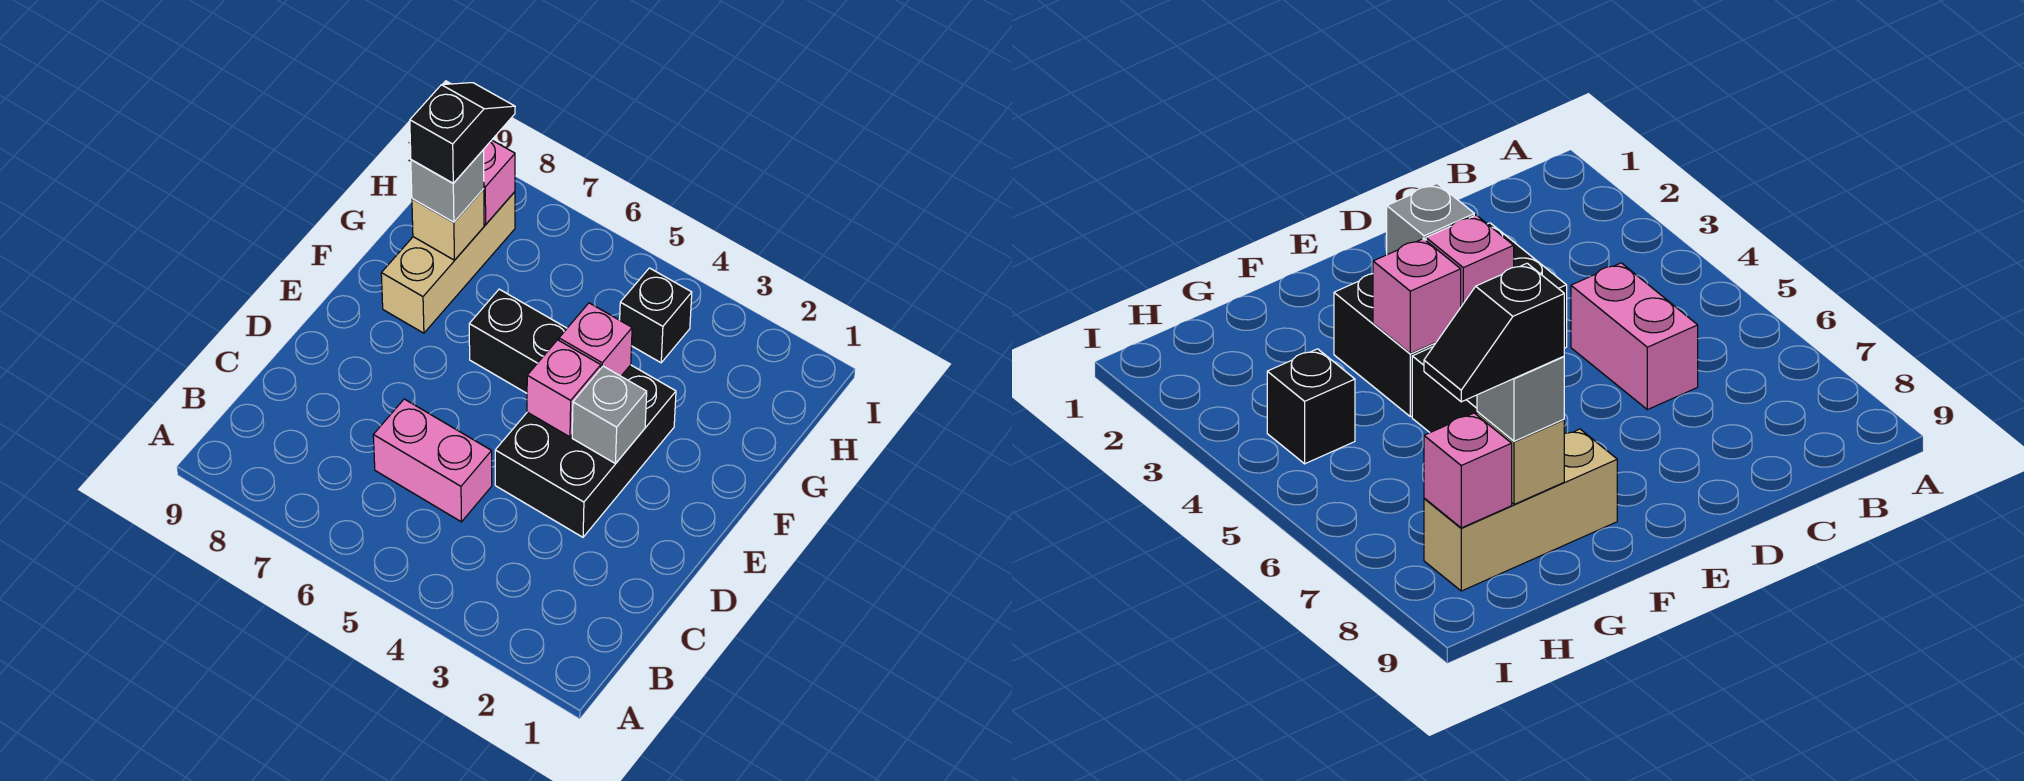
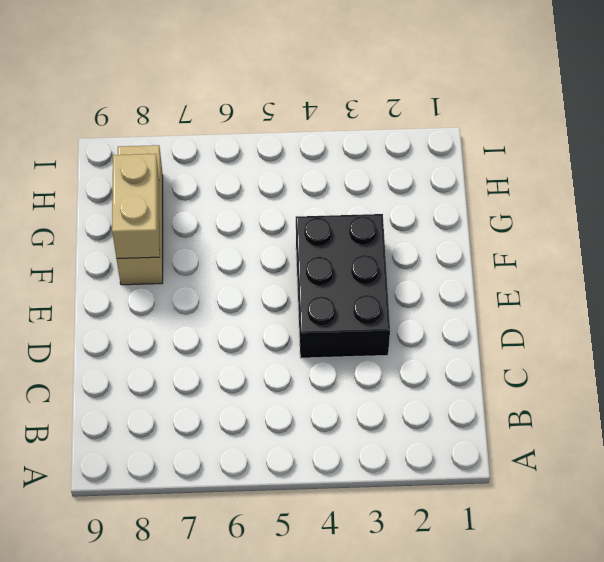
tan brick F8:G8 level 2 -> tan brick G8 level 2
none -> pink brick C5:C6 level 1
none -> black brick F5:F6 level 1
none -> black brick H4 level 1

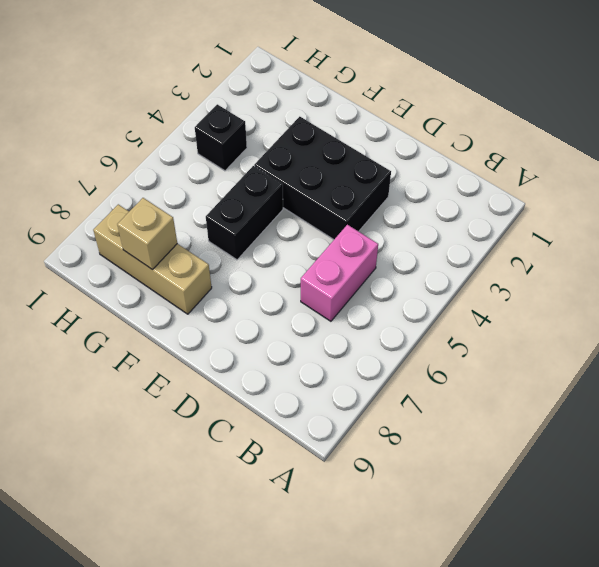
none -> grey brick E3 level 2
none -> pink brick E4 level 2
none -> pink brick F4 level 2

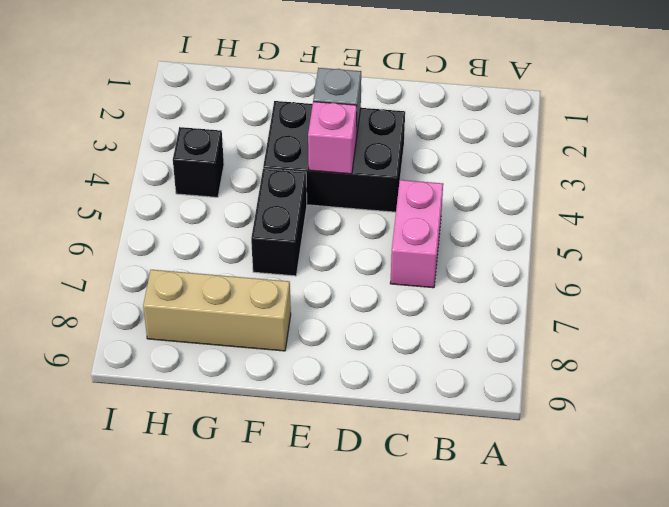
none -> pink brick F4 level 2
none -> tan brick G8 level 2
none -> pink brick H8 level 2

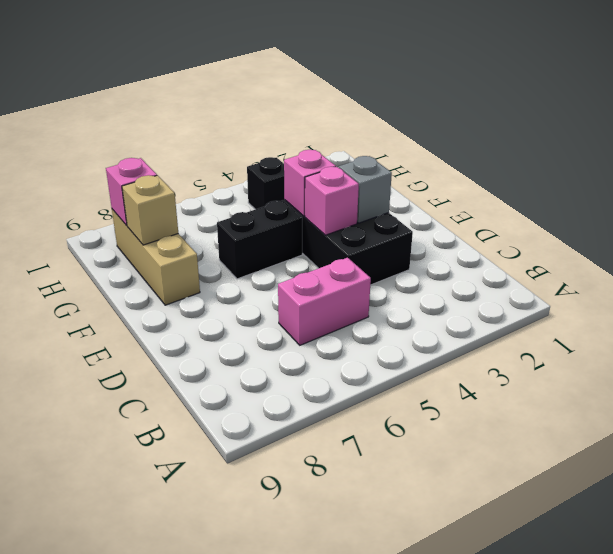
none -> grey brick G8 level 3
none -> black slope G8:H8 level 4 top G

